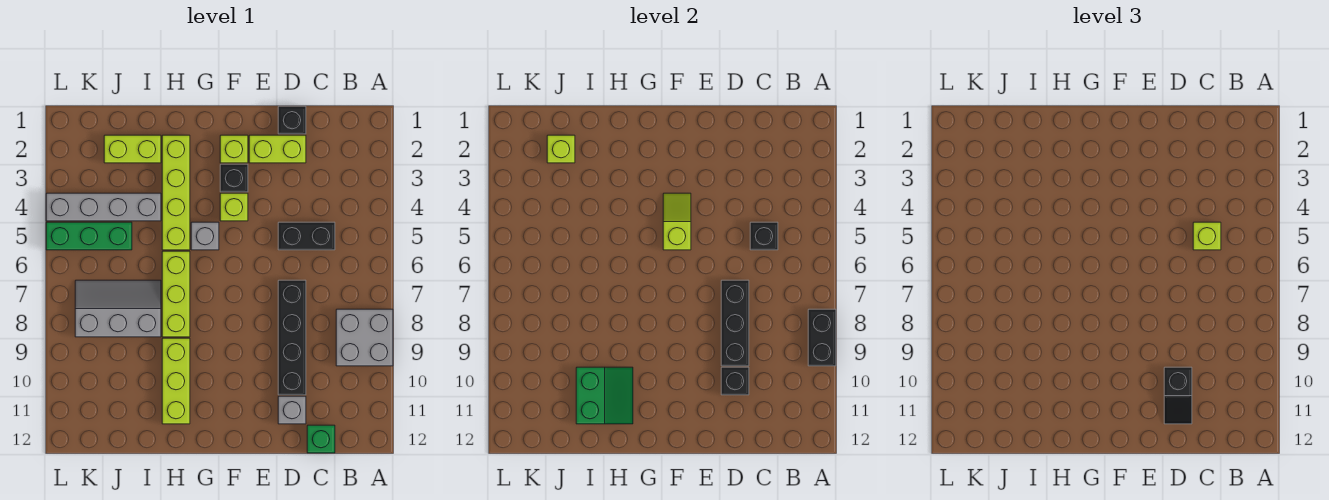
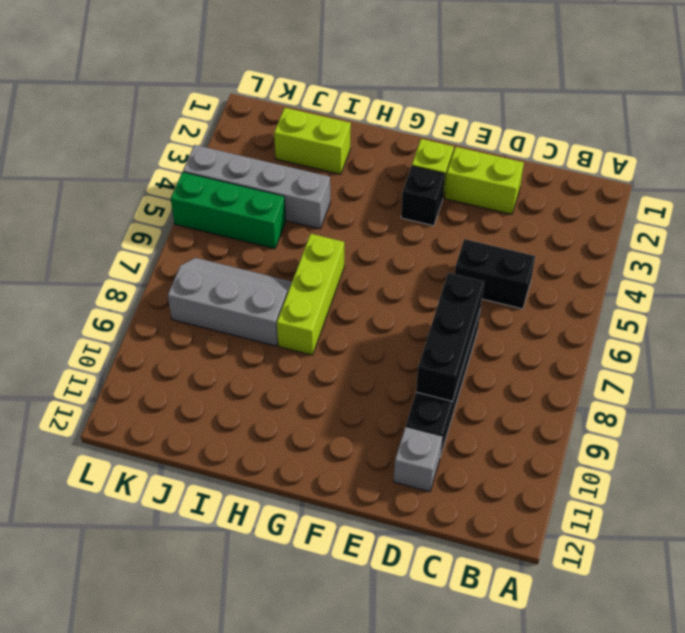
none -> grey brick A8:B9 level 1
none -> green brick C12 level 1
none -> black brick D1 level 1

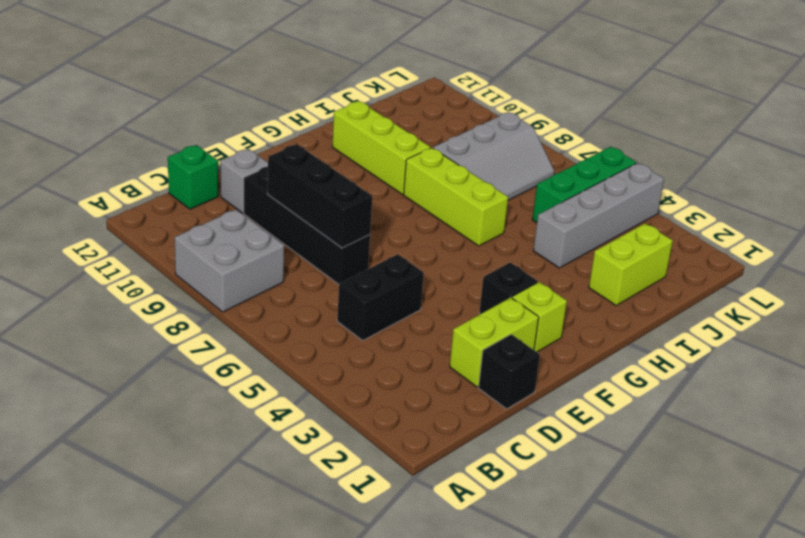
none -> lime brick F4 level 1
none -> grey brick G5 level 1
none -> lime brick H2:H5 level 1

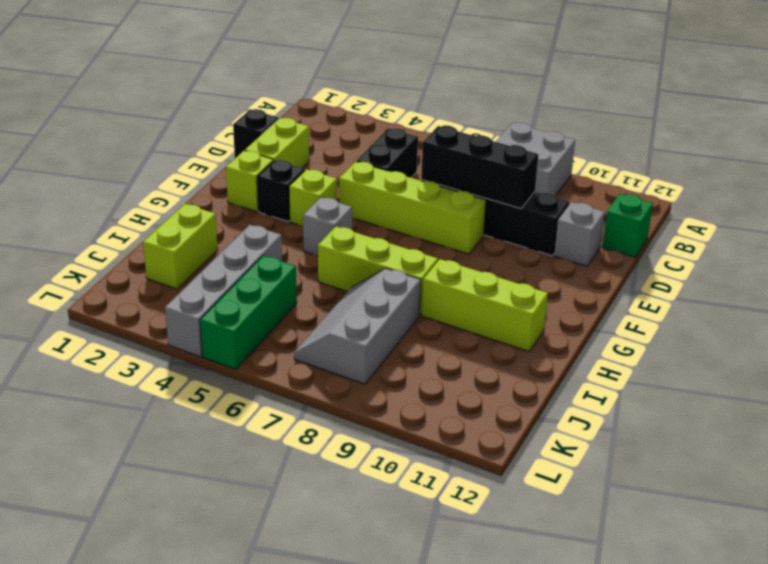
lime brick E5:E8 level 1 -> lime brick H2:H5 level 1
none -> black brick A8:A9 level 2
none -> black brick C5 level 2
none -> black brick D10 level 2

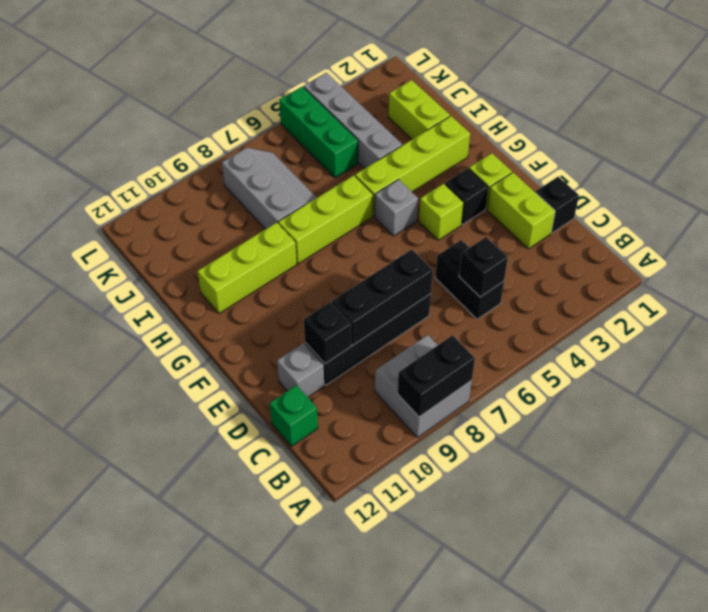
none -> lime slope F4:F5 level 2 top 5
none -> green slope H10:I11 level 2 top I
none -> lime brick J2 level 2

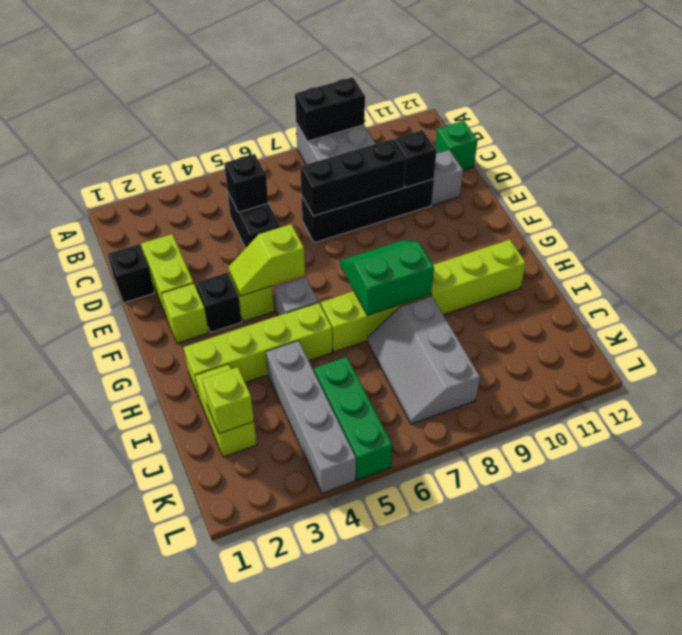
green slope G7:H8 level 2 top H -> green slope H10:I11 level 2 top I
none -> lime brick C5 level 3
none -> black slope D10:D11 level 3 top 10

